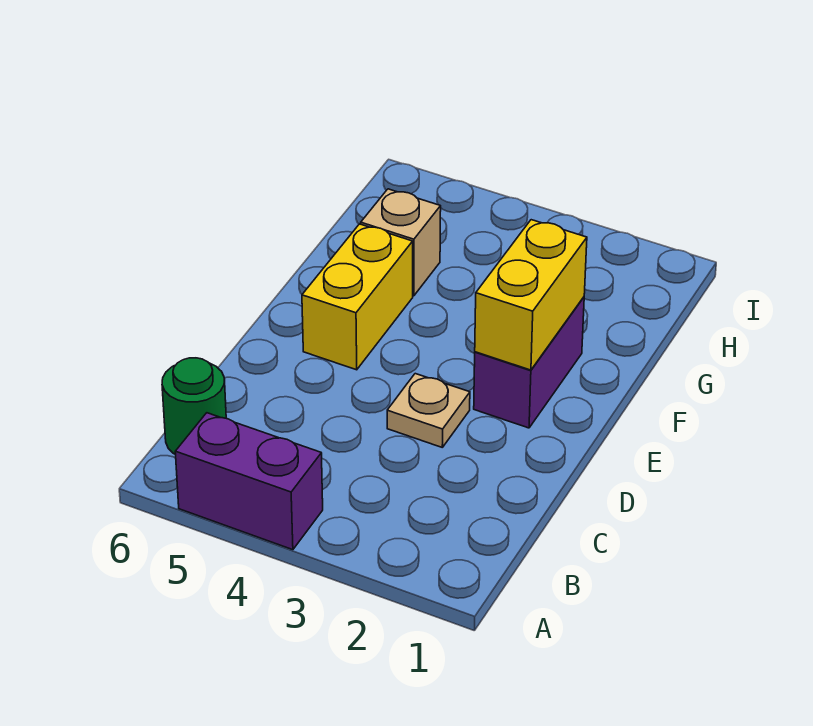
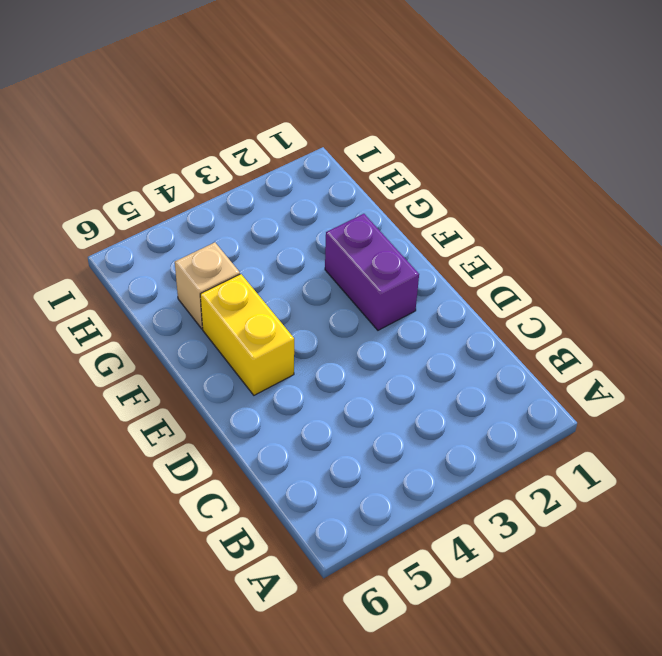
none -> purple brick A4:A5 level 1
none -> green round brick B6 level 1

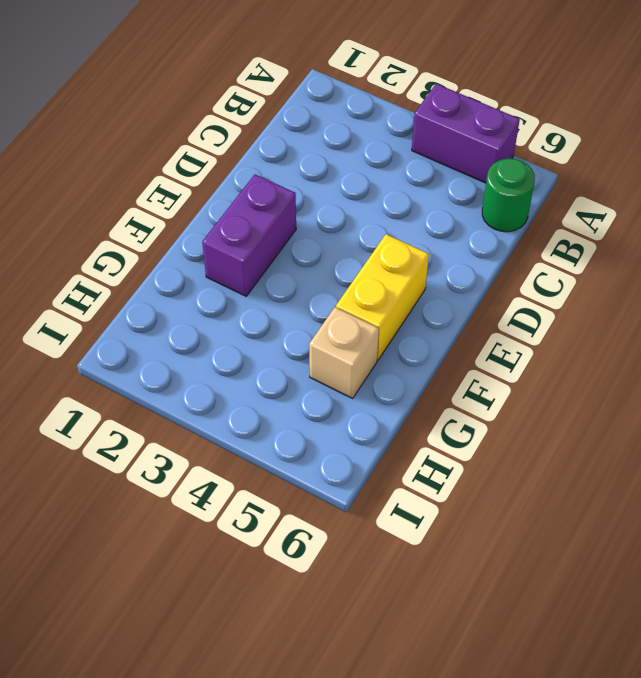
none -> tan plate D3 level 1
none -> yellow brick E2:F2 level 2

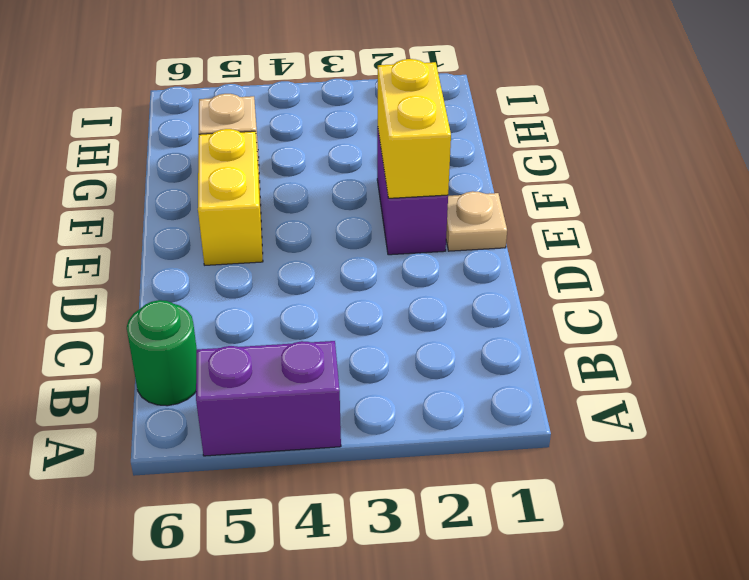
tan plate E1 level 1 -> tan plate D3 level 1

